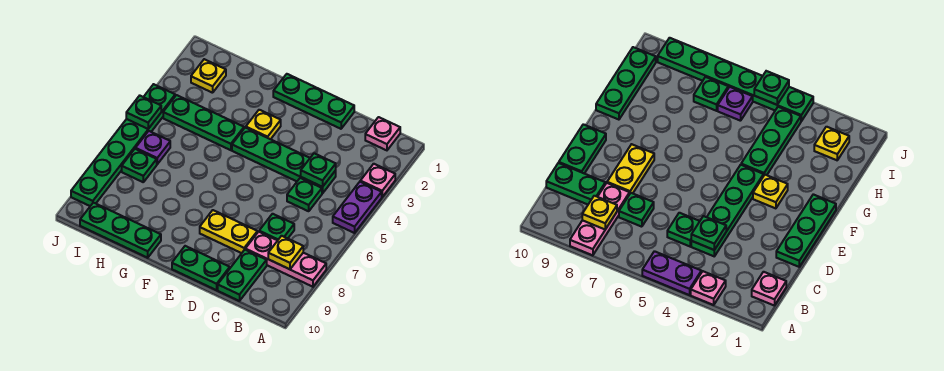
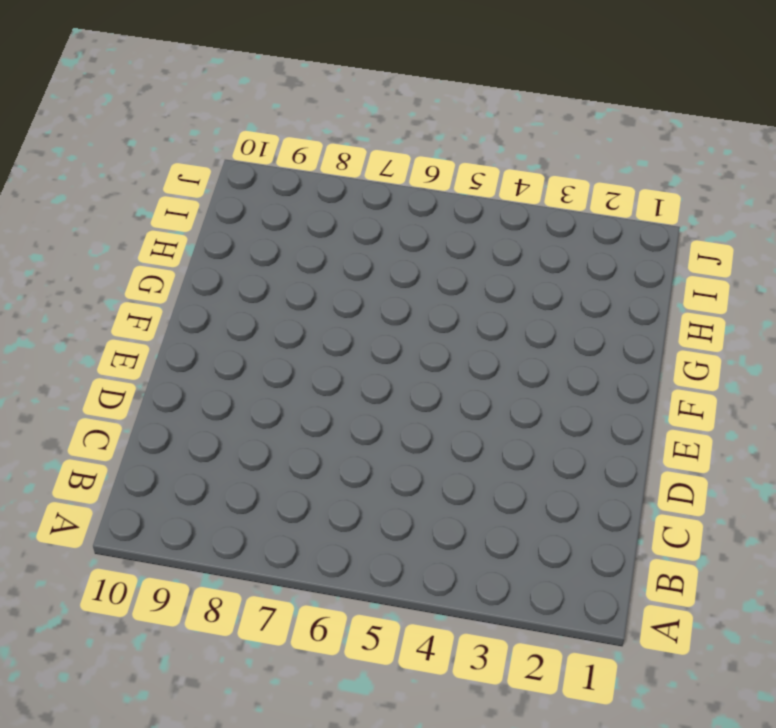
none -> pink plate A3 level 1
none -> purple plate A4:A5 level 1
none -> pink plate A8:C8 level 1

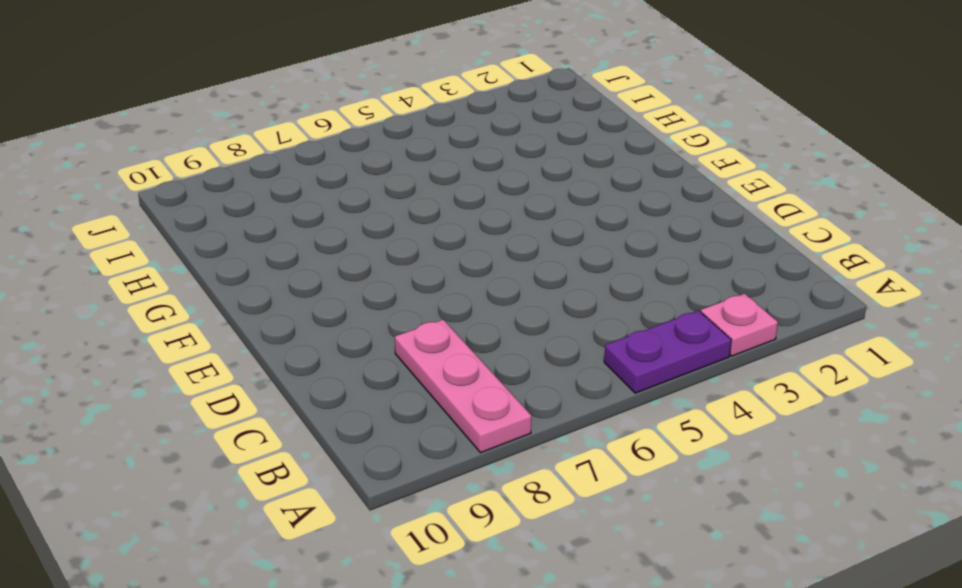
none -> pink plate B1 level 1
none -> green plate C4:F4 level 1
none -> green plate C5 level 1

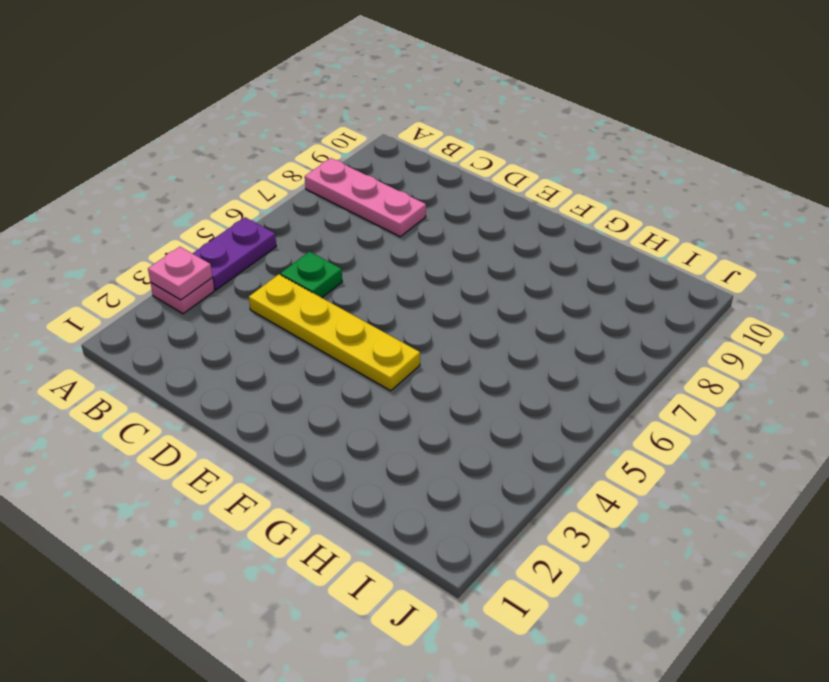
pink plate A3 level 2 -> pink plate B1 level 1
yellow plate C4:F4 level 1 -> green plate C4:F4 level 1
none -> green plate C7 level 1
none -> green plate C9:C10 level 1
none -> green plate D1:F1 level 1

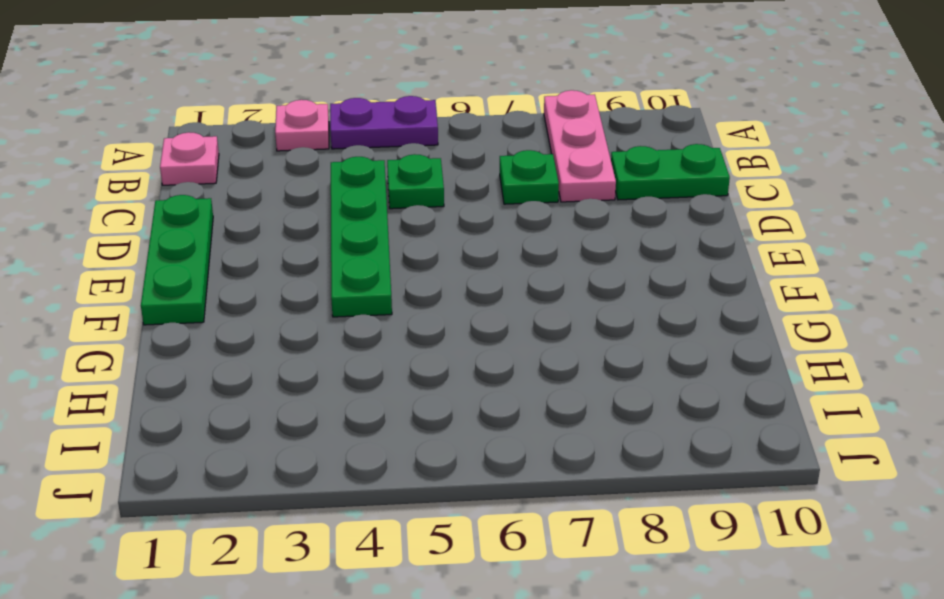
none -> yellow plate D8:E8 level 1
none -> green plate D10:E10 level 1
none -> yellow plate F3 level 1

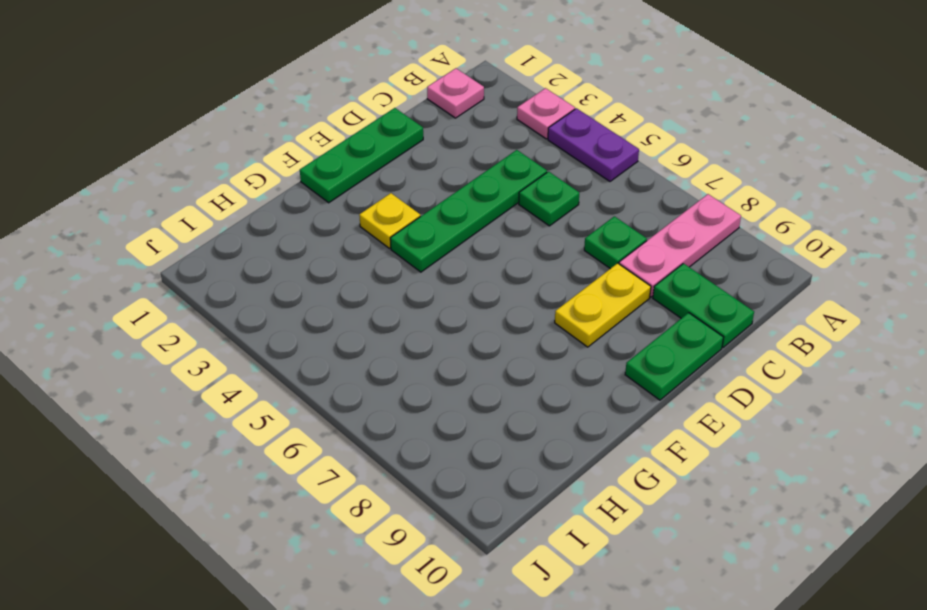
none -> green plate G4:I4 level 1
none -> green plate G10:I10 level 1
none -> yellow plate I2 level 1

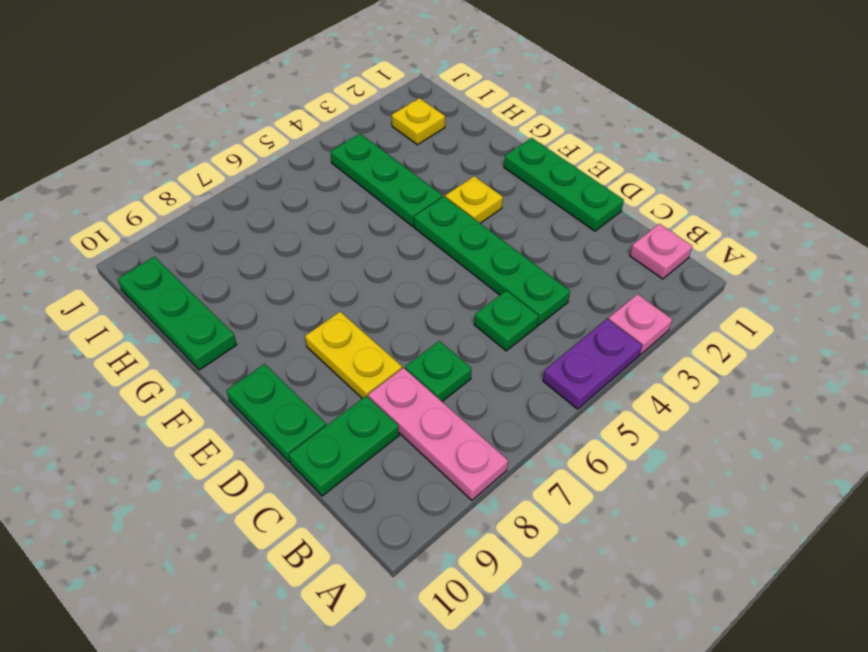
none -> purple plate I6 level 1
none -> green plate I7 level 1
none -> green plate J4:J9 level 1

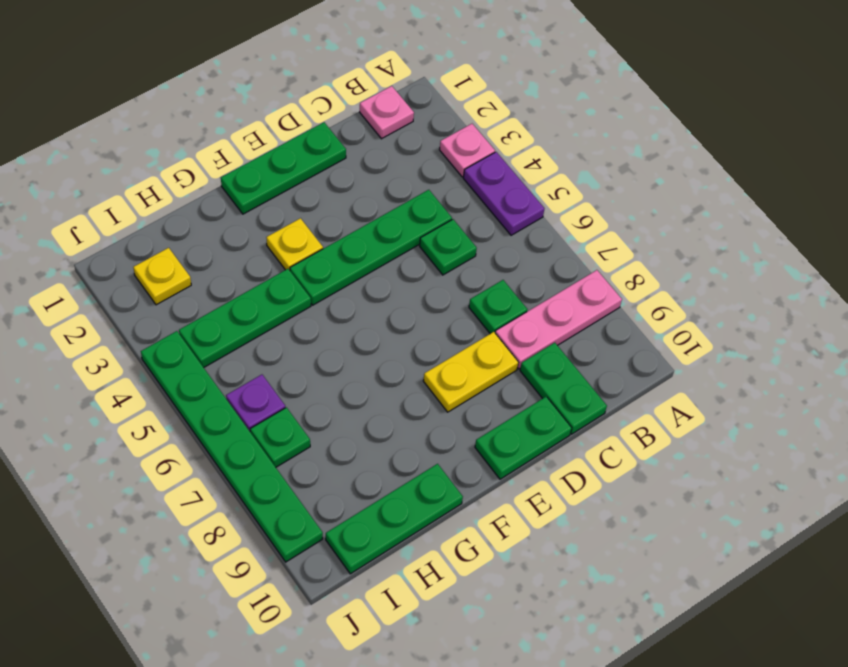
none -> yellow plate B8 level 2
none -> green plate C4 level 2
none -> green plate J5 level 2

